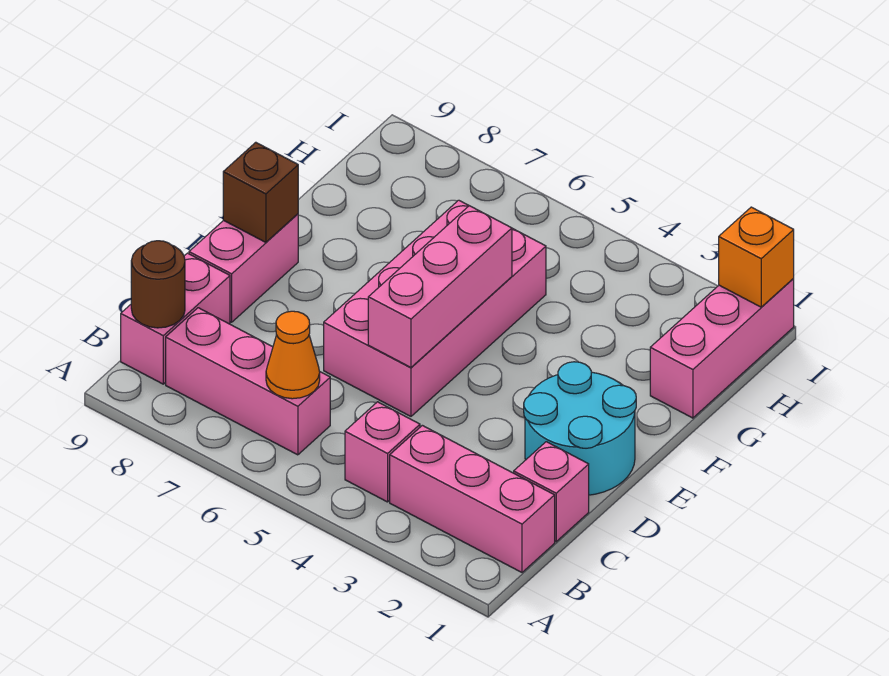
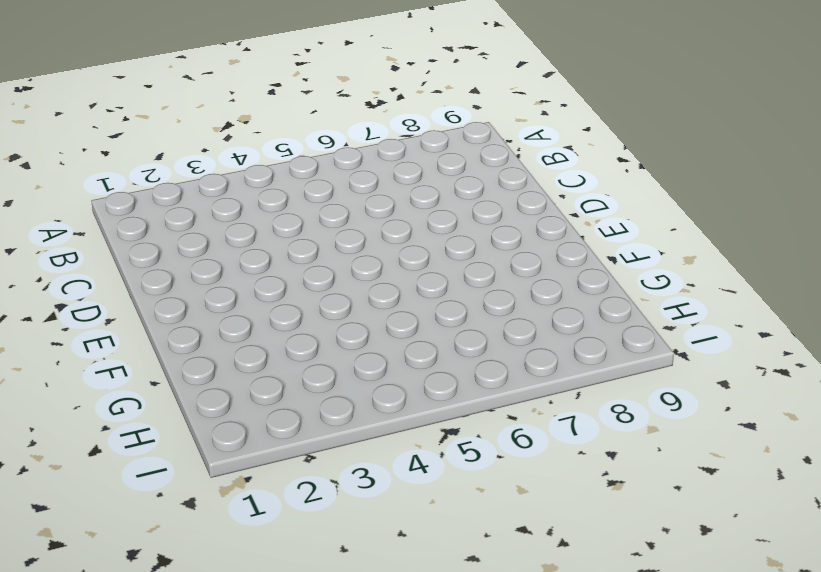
none -> pink brick B1:B3 level 1
none -> pink brick B4 level 1
none -> pink brick B6:B8 level 1

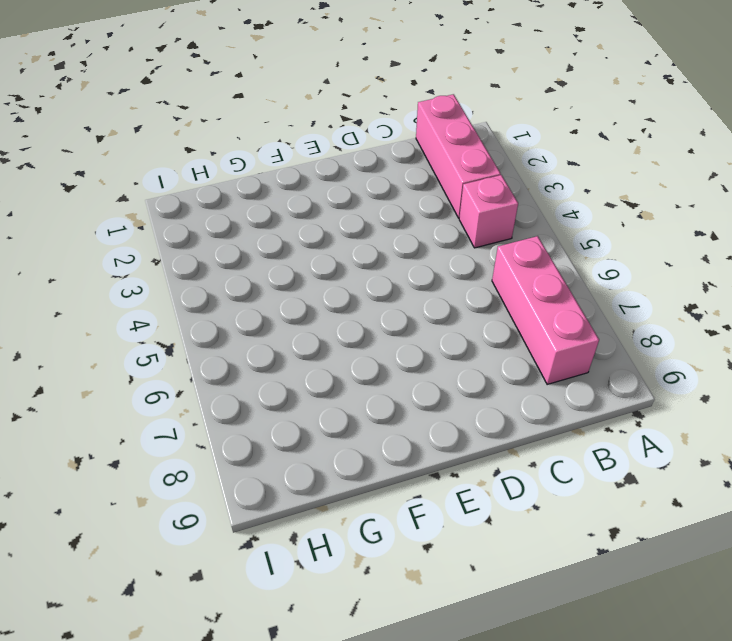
none -> pink brick B9:C9 level 1
none -> pink brick C1 level 1
none -> cyan round brick D1:E2 level 1

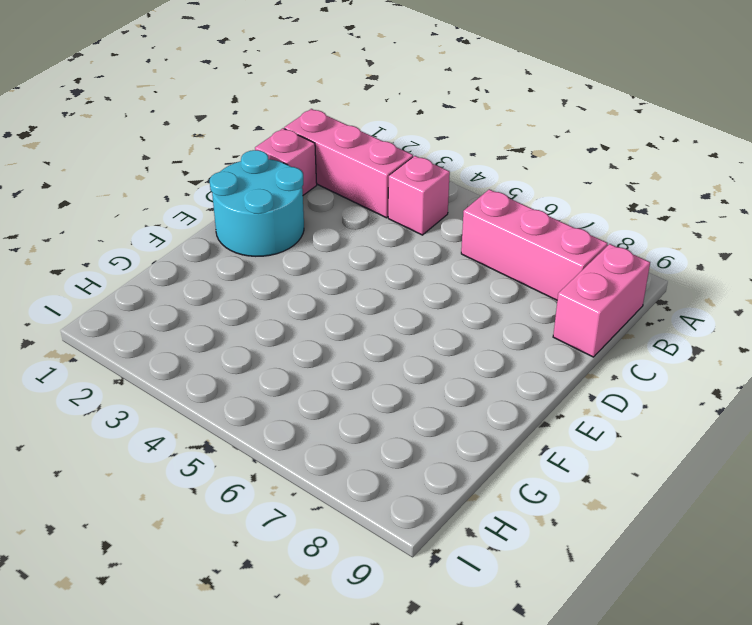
none -> pink brick D5:G6 level 1
none -> pink brick D9:E9 level 1
none -> pink brick G1:I1 level 1

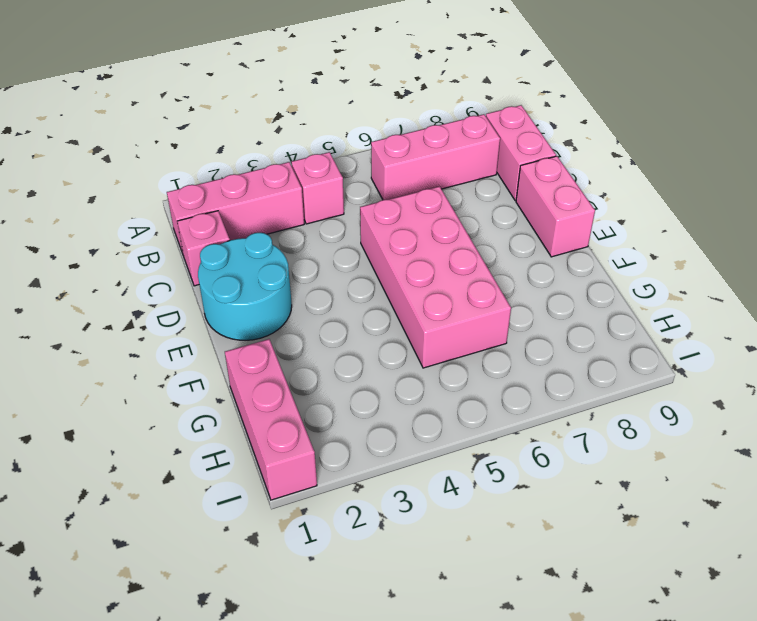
none -> orange cone B6 level 2
none -> brown round brick B9 level 2
none -> pink brick D5:F5 level 2

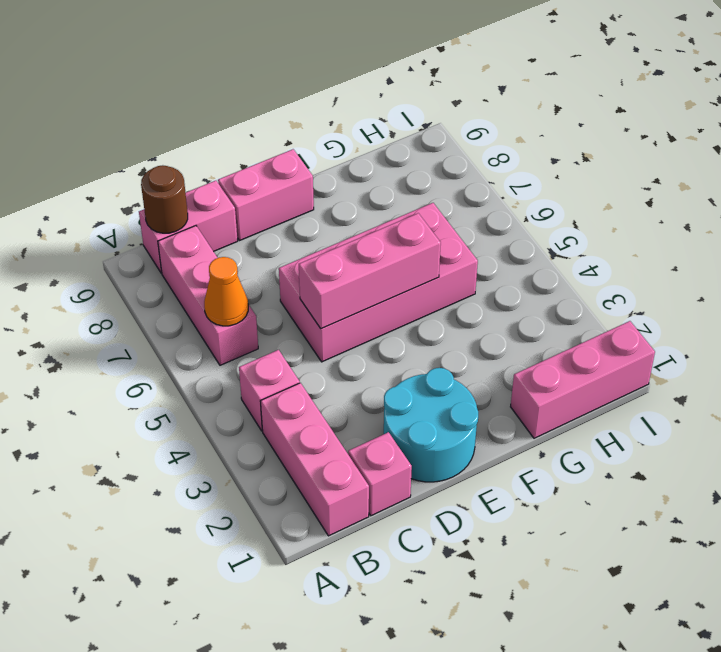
none -> brown brick E9 level 2
none -> orange brick I1 level 2

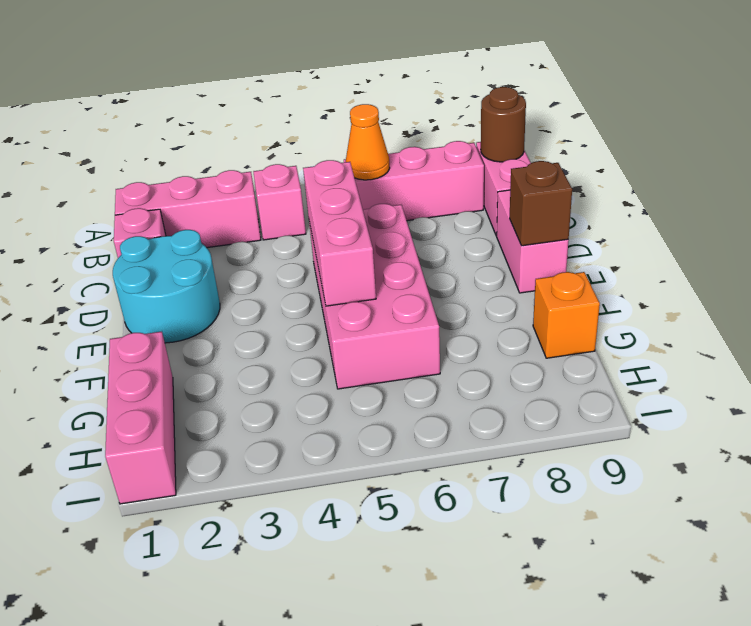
orange brick G9 level 1 -> orange brick I1 level 2

